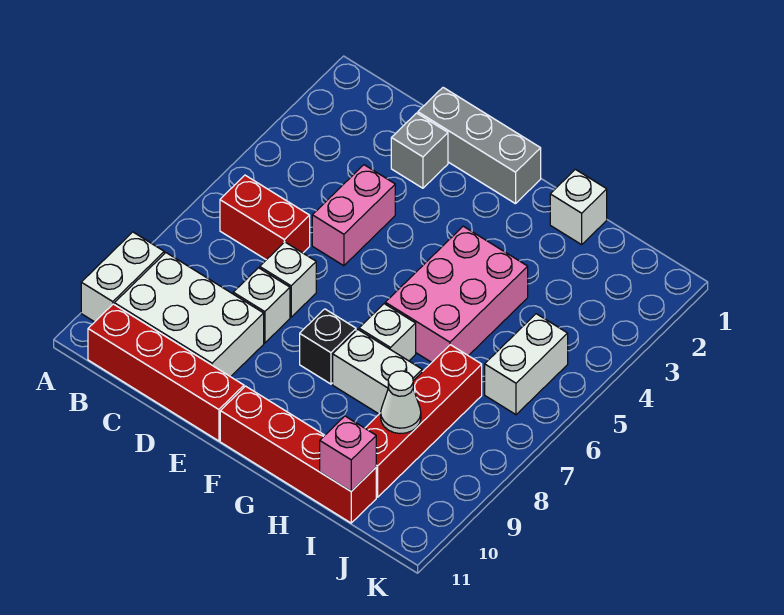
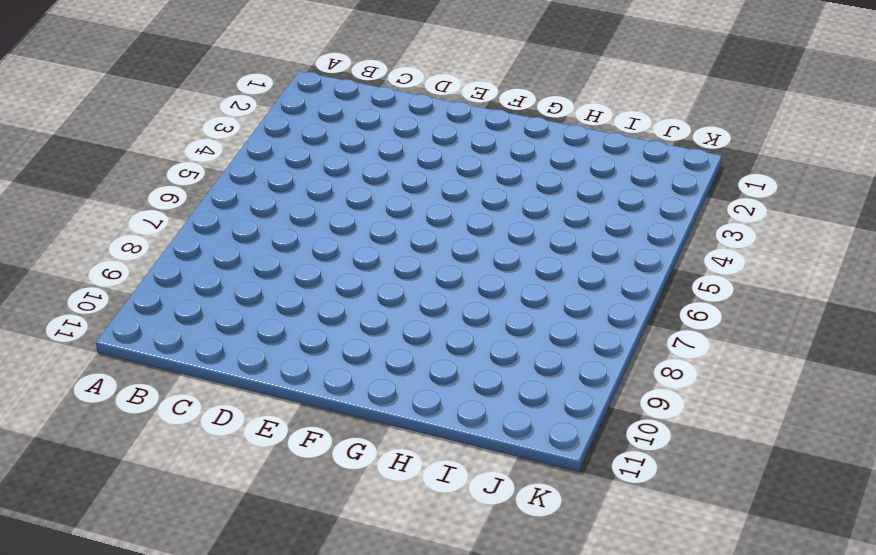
none -> white brick A9:A10 level 1
none -> red brick B6:C6 level 1
none -> white brick B9:D10 level 1

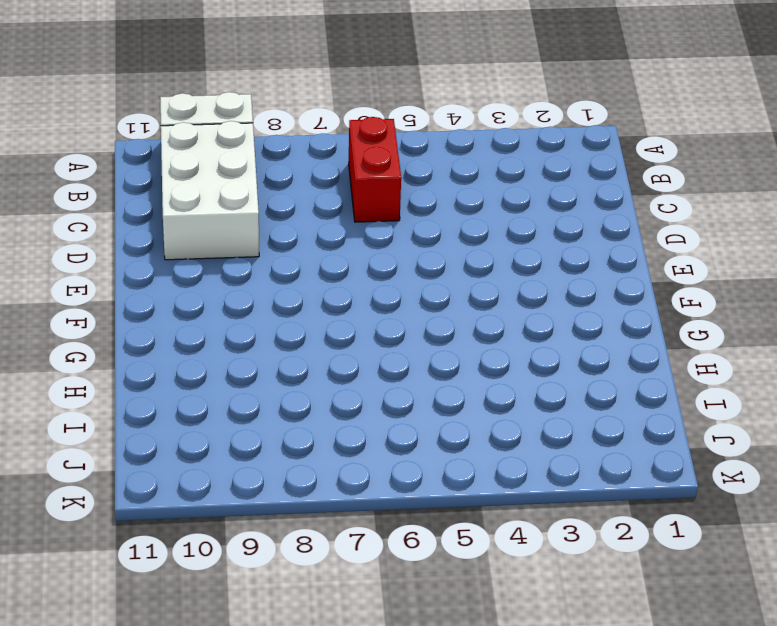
none -> red brick B11:E11 level 1
none -> grey brick D1:F1 level 1
none -> grey brick D2 level 1

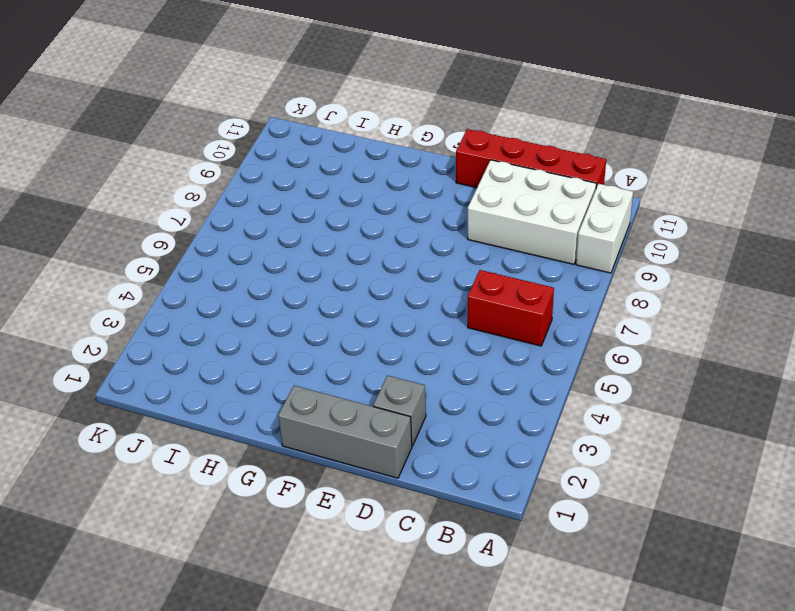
none -> pink brick D4:D5 level 1
none -> white brick D7 level 1
none -> white brick D8 level 1

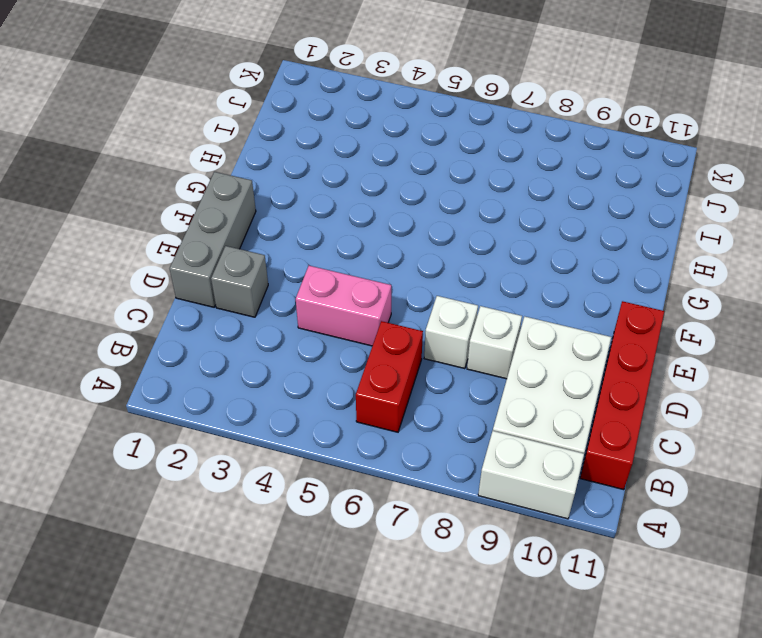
none -> black brick F8 level 1
none -> red brick F11:I11 level 1
none -> pink brick G4:H6 level 1

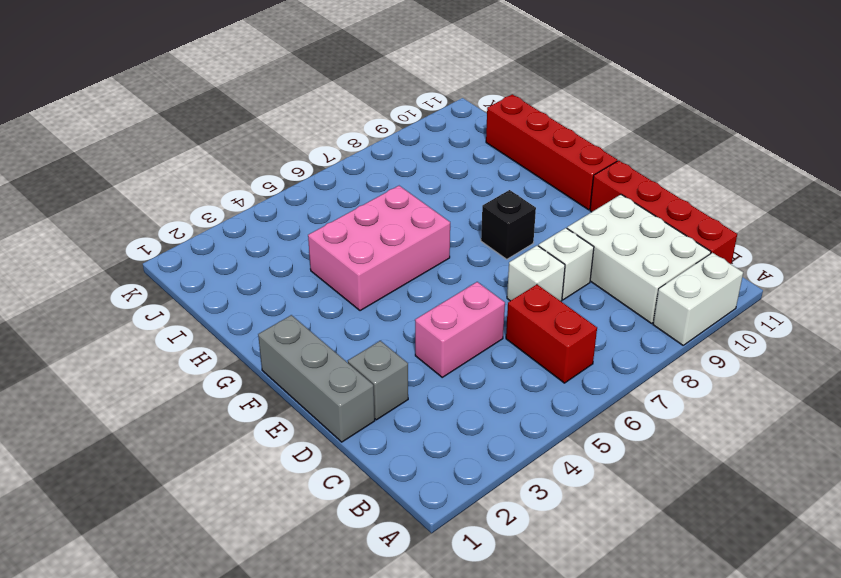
none -> white brick G7 level 1
none -> white brick G8:H8 level 1
none -> white brick H1 level 1

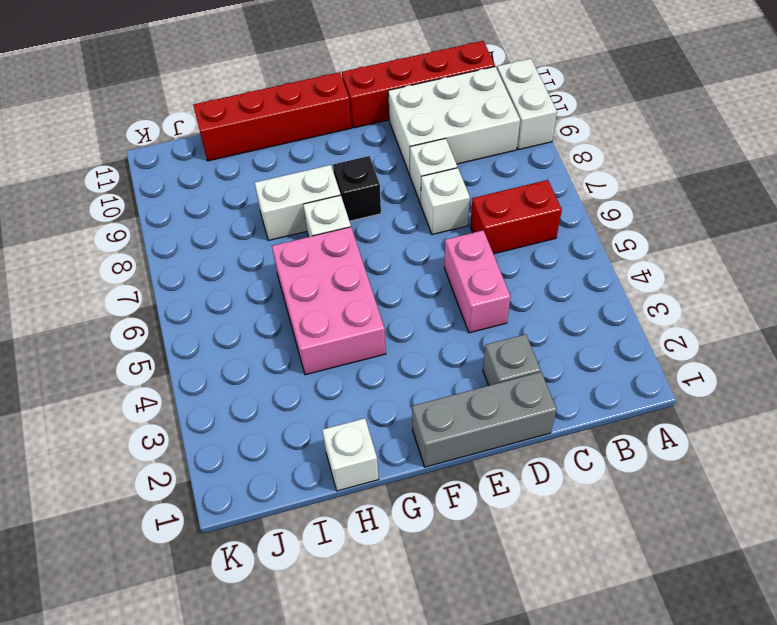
none -> red brick I7:I10 level 1
none -> white brick J5:J6 level 1
none -> white cone I9 level 2

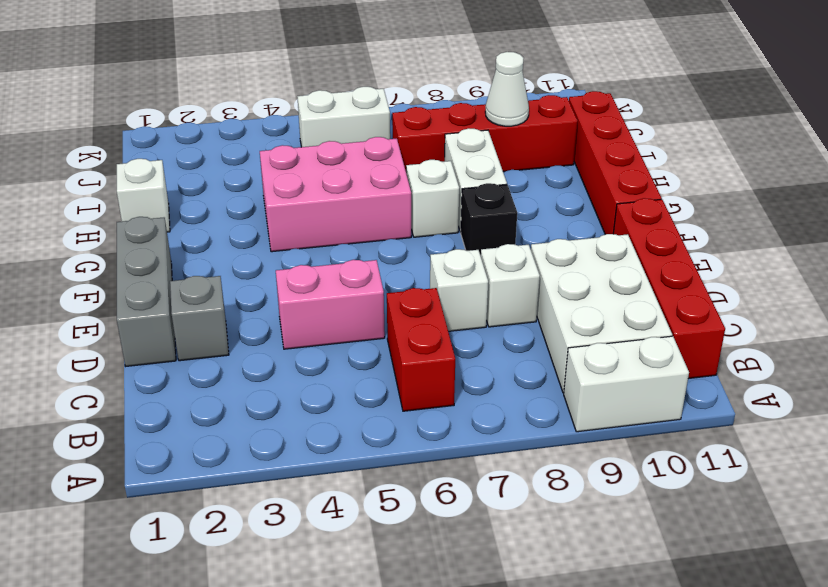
none -> pink brick I11 level 2

